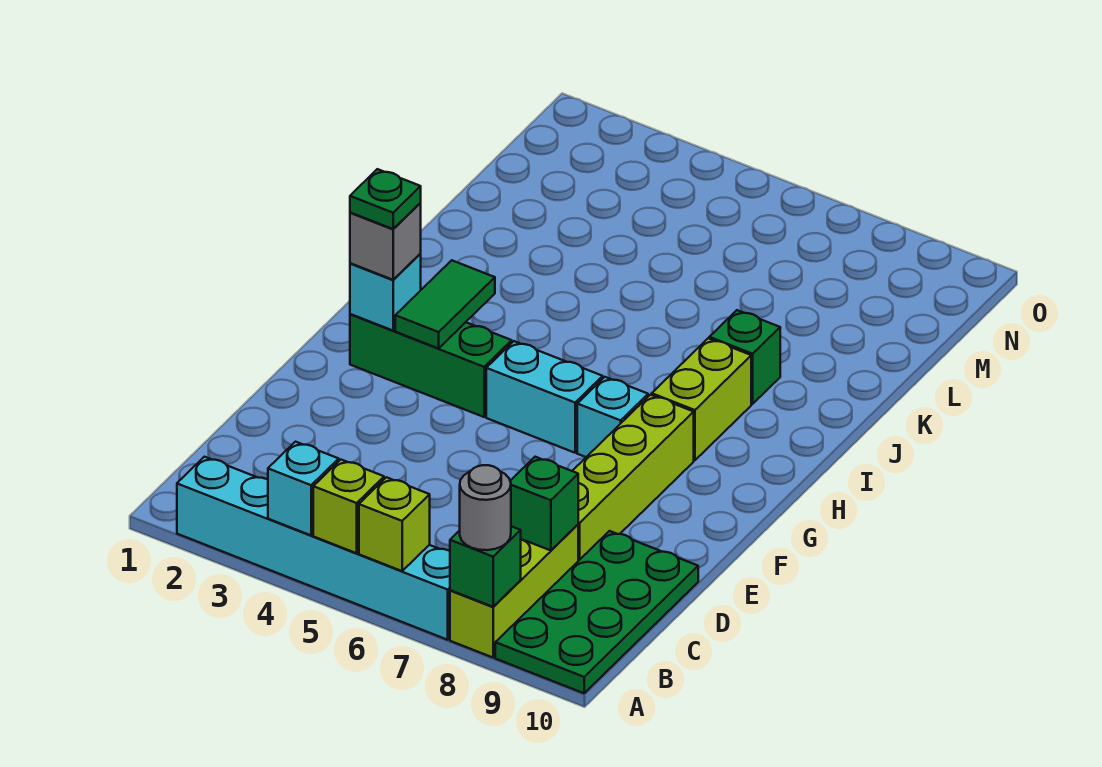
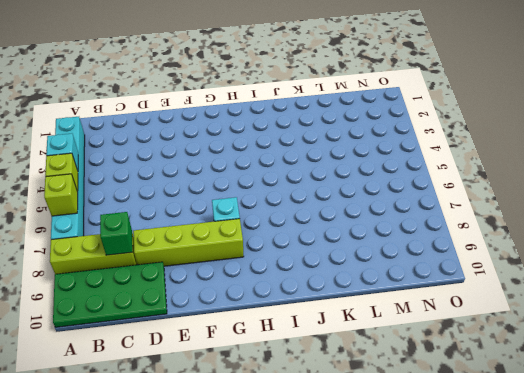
none -> green brick G2:G4 level 1
none -> cyan brick G5:G6 level 1
none -> lime brick H8:I8 level 1

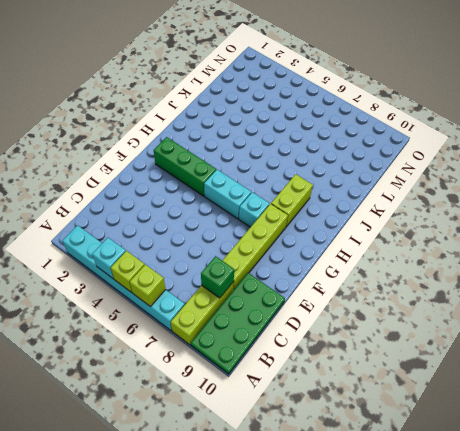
none -> green brick J8 level 1
none -> green brick A8 level 2
none -> cyan brick G2 level 2

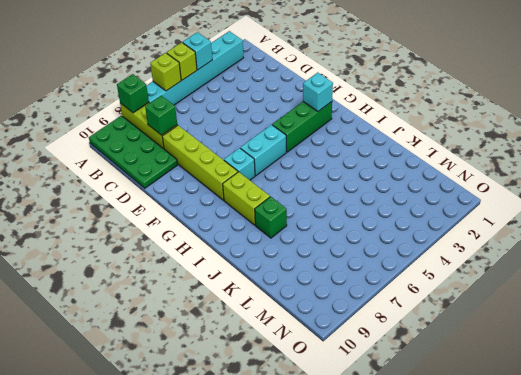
none -> green tile G3:H3 level 2
none -> grey round brick A8 level 3
none -> grey brick G2 level 3

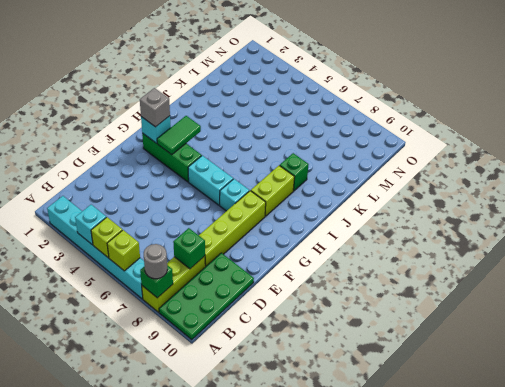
none -> green plate G2 level 4

